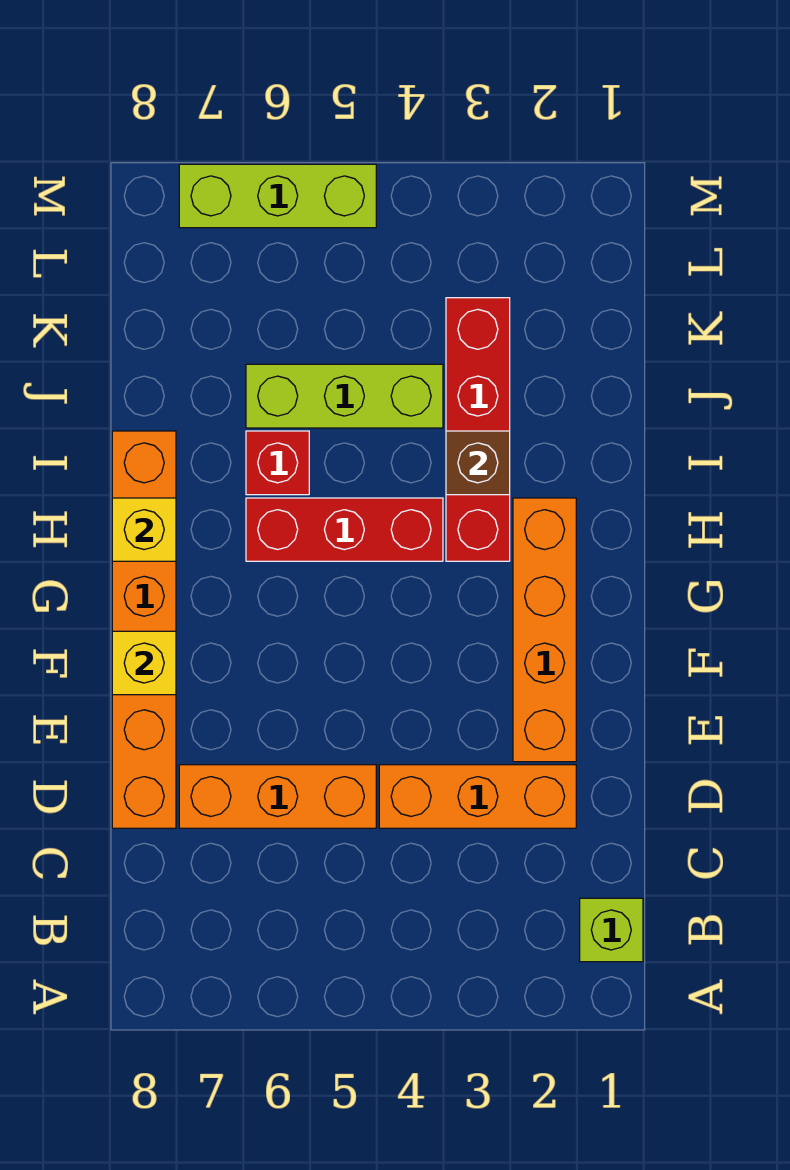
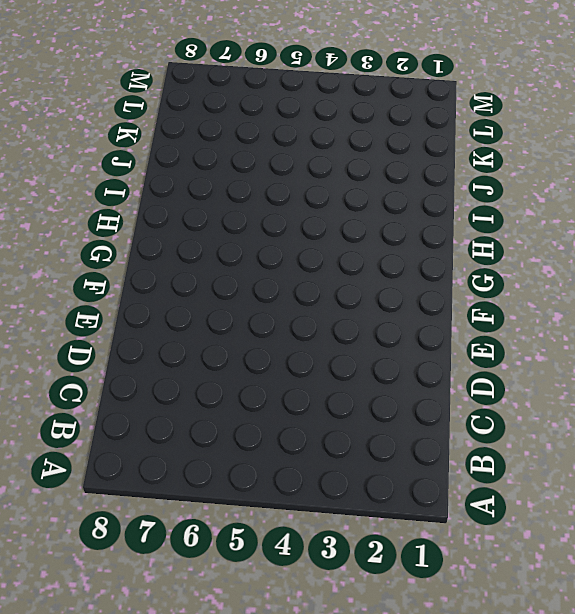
none -> lime brick B1 level 1
none -> orange brick D2:D4 level 1
none -> orange brick D5:D7 level 1

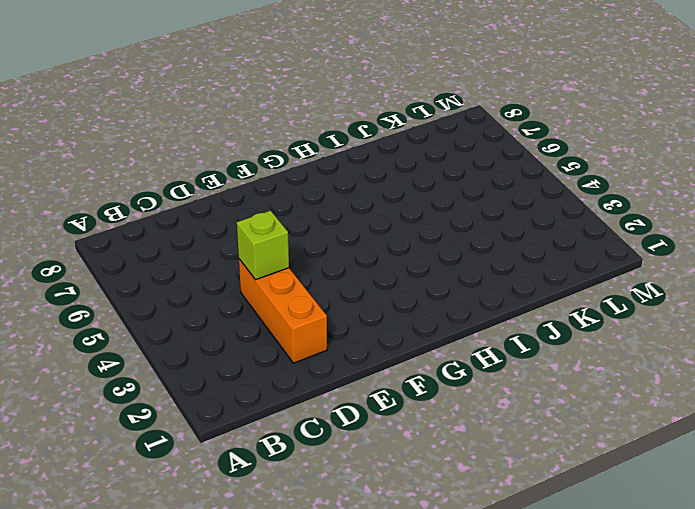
lime brick D4 level 2 -> lime brick B1 level 1
none -> orange brick D5:D7 level 1
none -> orange brick D8:I8 level 1
none -> orange brick E2:H2 level 1

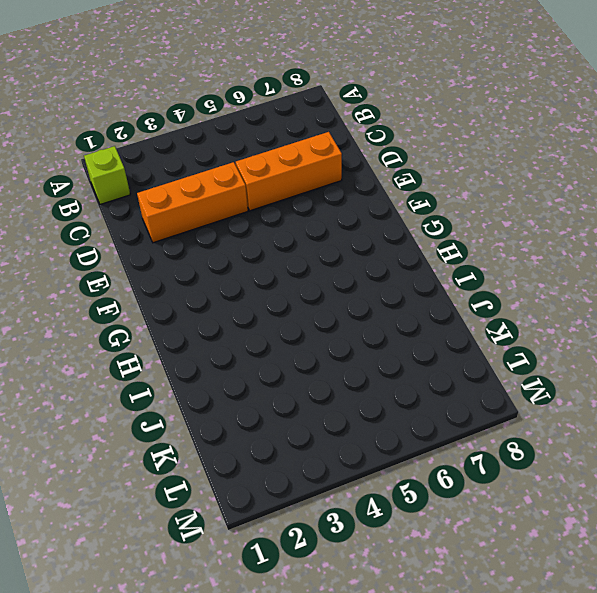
none -> orange brick D8:I8 level 1
none -> orange brick E2:H2 level 1
none -> red brick H3:K3 level 1

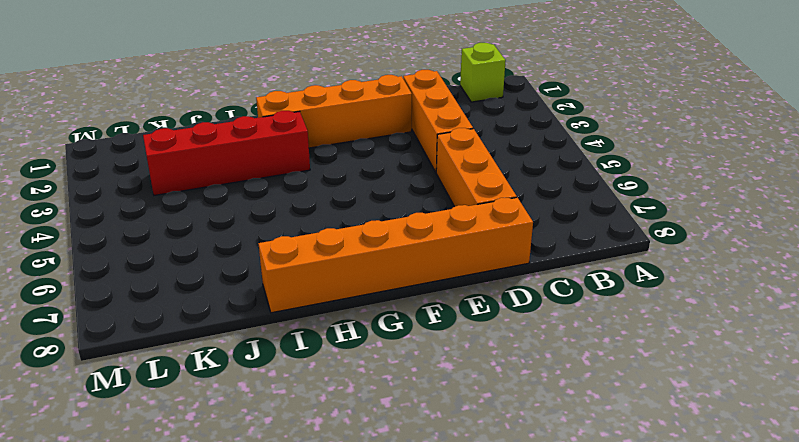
none -> red brick H4:H6 level 1
none -> red brick I6 level 1
none -> lime brick J4:J6 level 1

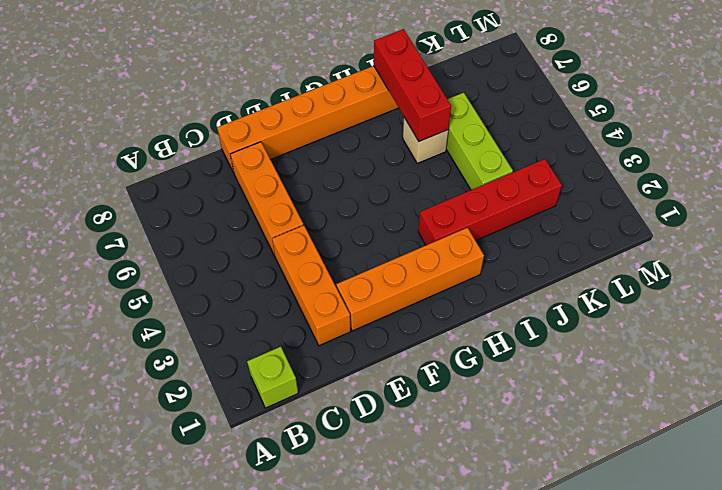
tan brick I6 level 1 -> red brick I6 level 1
red brick I6:I8 level 2 -> red brick H4:H6 level 1
none -> lime brick M5:M7 level 1
none -> yellow brick F8 level 2
none -> yellow brick H8 level 2

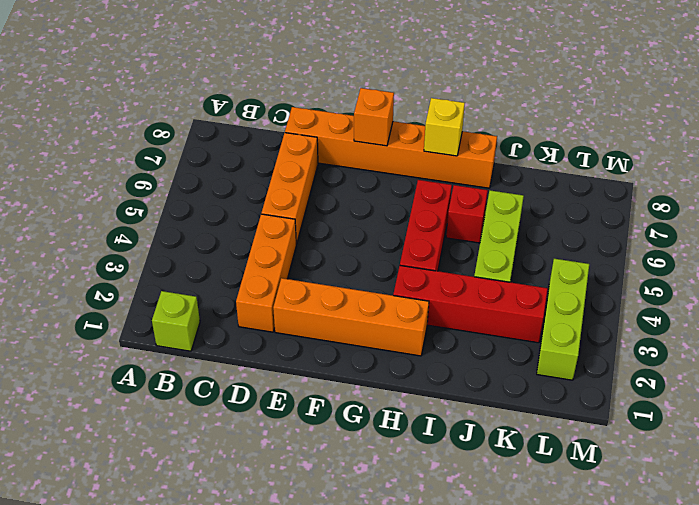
orange brick F8 level 2 -> yellow brick F8 level 2
lime brick L2:L4 level 1 -> lime brick M5:M7 level 1
none -> brown brick I3 level 2

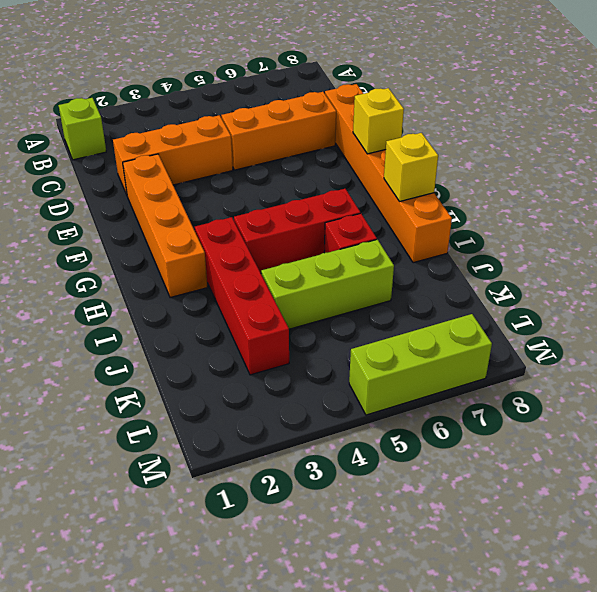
none -> brown brick I3 level 2

